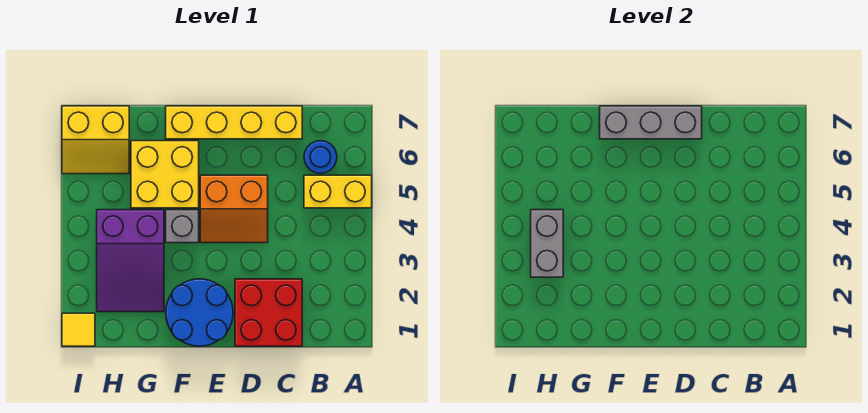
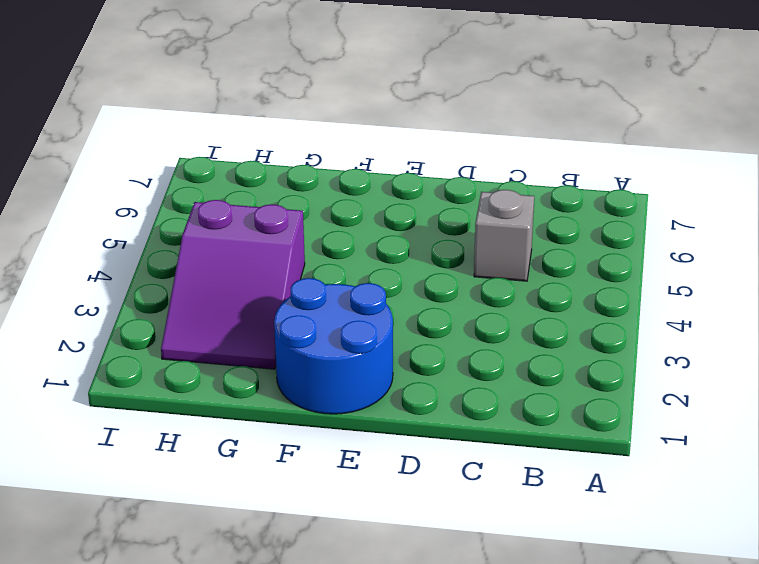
grey brick C5 level 1 -> grey brick F4 level 1
none -> yellow brick A5:B5 level 1
none -> blue round brick B6 level 1
none -> red brick C1:D2 level 1

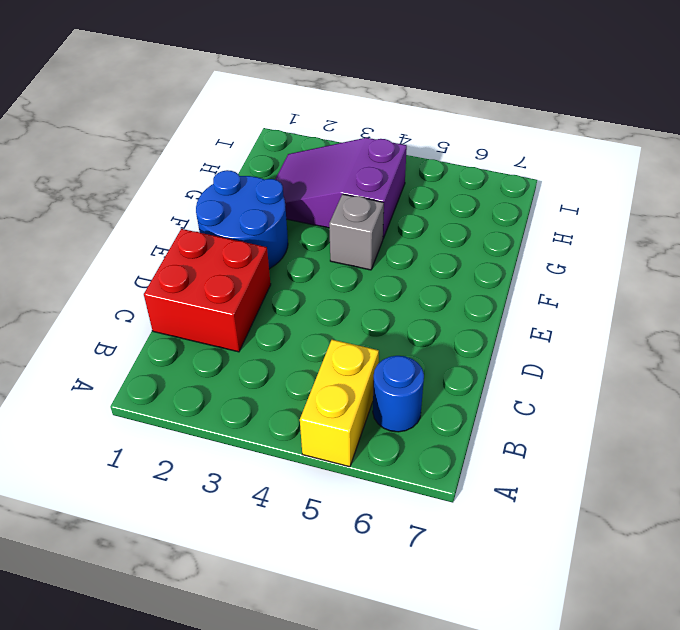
none -> yellow brick C7:F7 level 1
none -> orange slope D4:E5 level 1 top 5
none -> yellow brick F5:G6 level 1

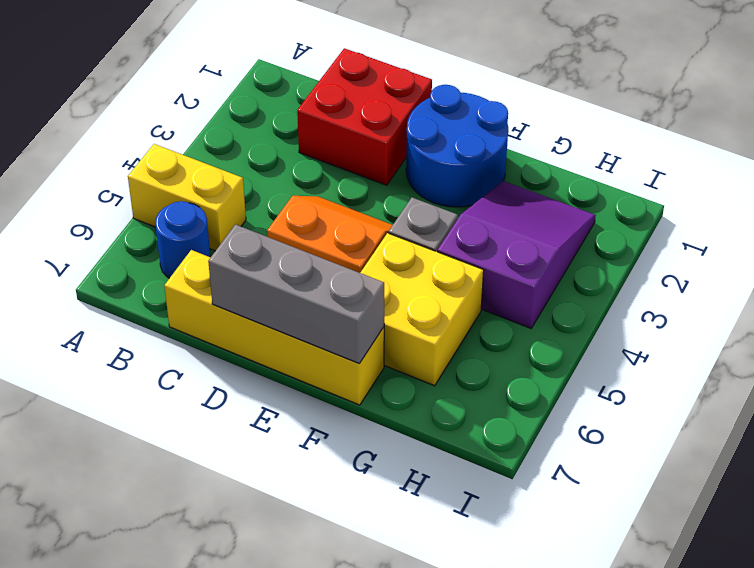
none -> yellow slope H6:I7 level 1 top 7
none -> yellow tile I1 level 1
none -> grey brick H3:H4 level 2

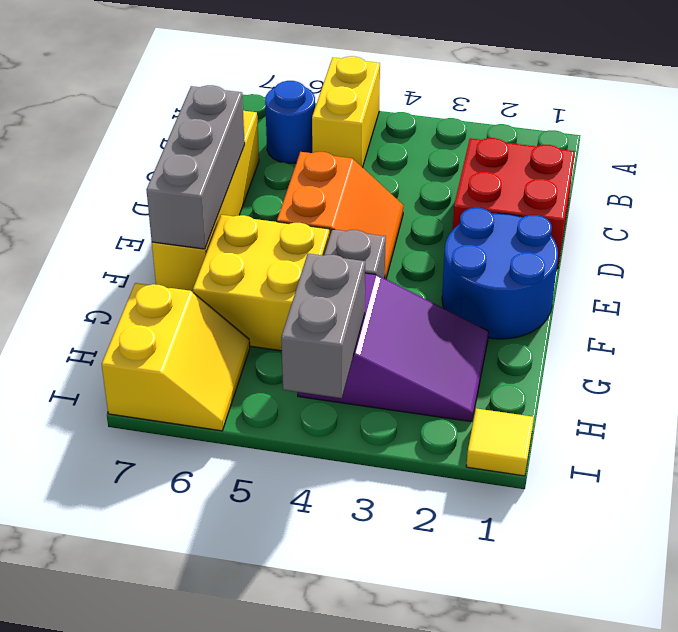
grey brick H4:I4 level 2 -> grey brick H3:H4 level 2

